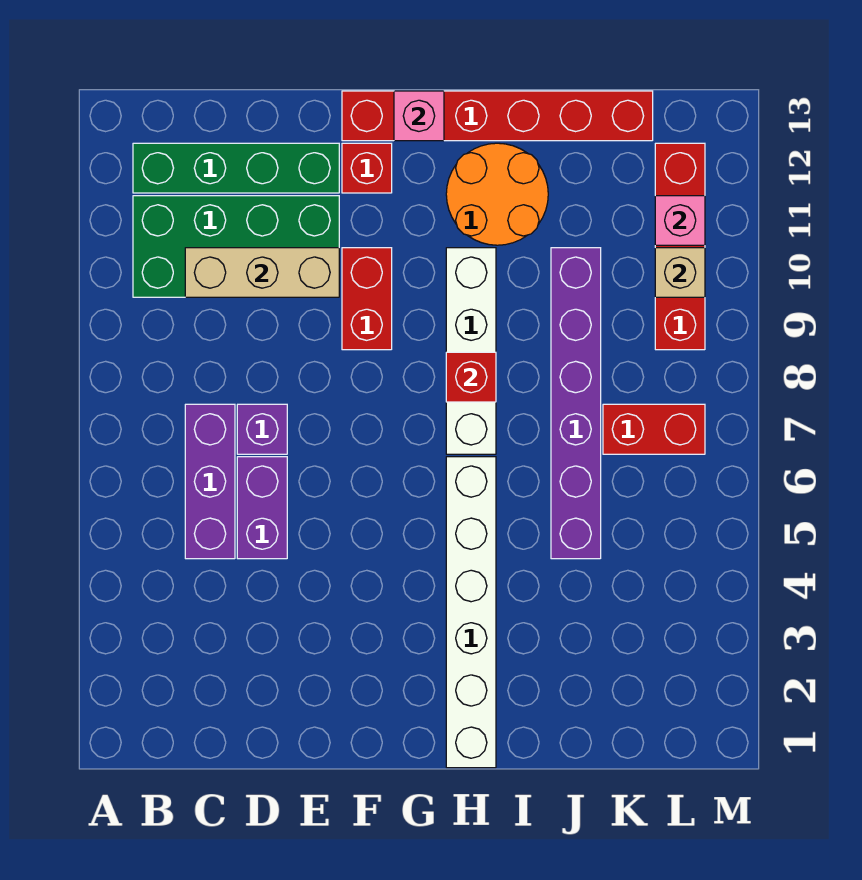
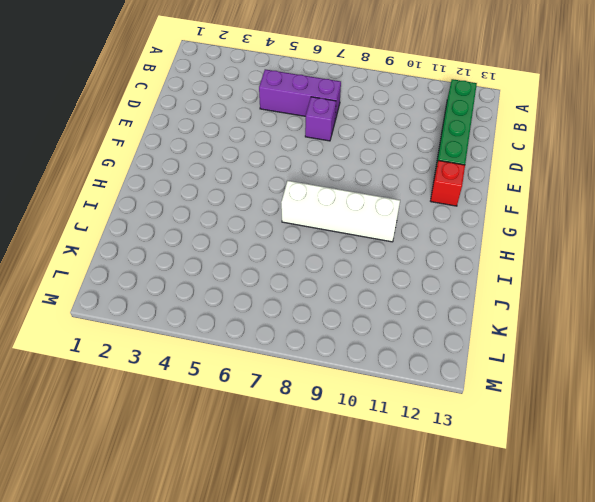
none -> green brick B10:E11 level 1
none -> purple brick D5:D6 level 1
none -> red brick F9:F10 level 1

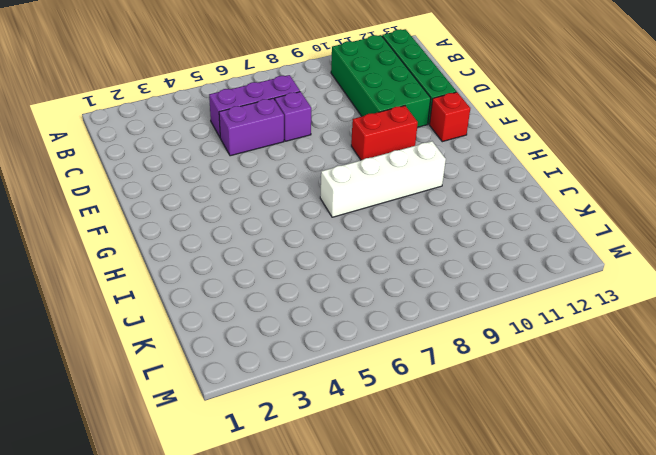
none -> red brick F13:K13 level 1
none -> white brick H1:H6 level 1
none -> orange round brick H11:I12 level 1

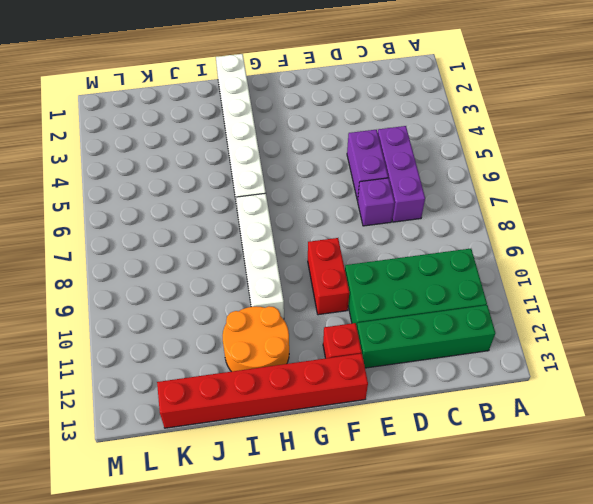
none -> purple brick J5:J10 level 1
none -> red brick K7:L7 level 1
none -> red brick L9:L12 level 1

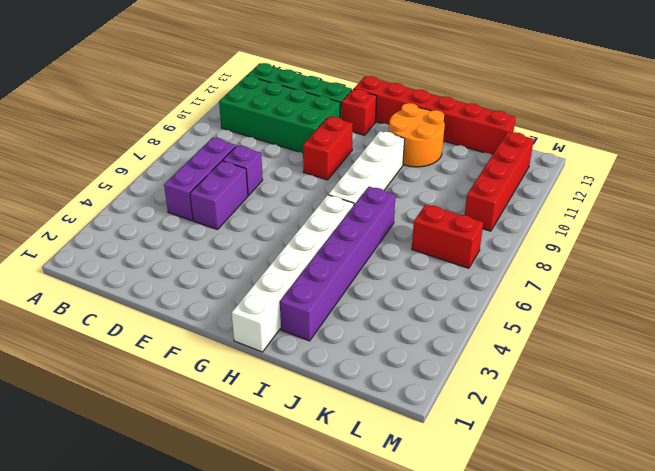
purple brick I2:I7 level 1 -> purple brick J5:J10 level 1
none -> tan brick C10:E10 level 2
none -> pink brick G13 level 2
none -> red brick H8 level 2

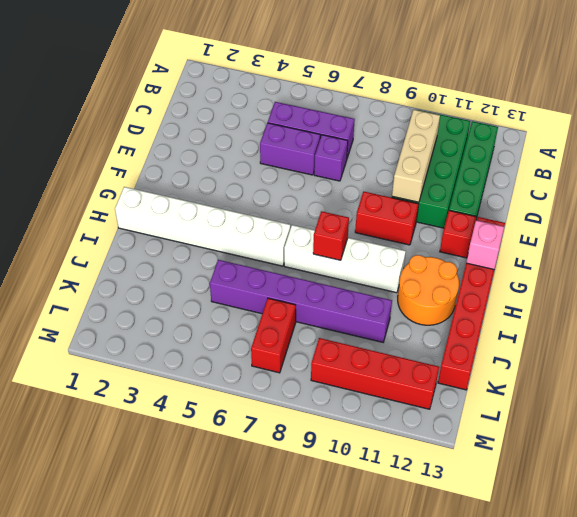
none -> tan brick L10 level 2
none -> pink brick L11 level 2

